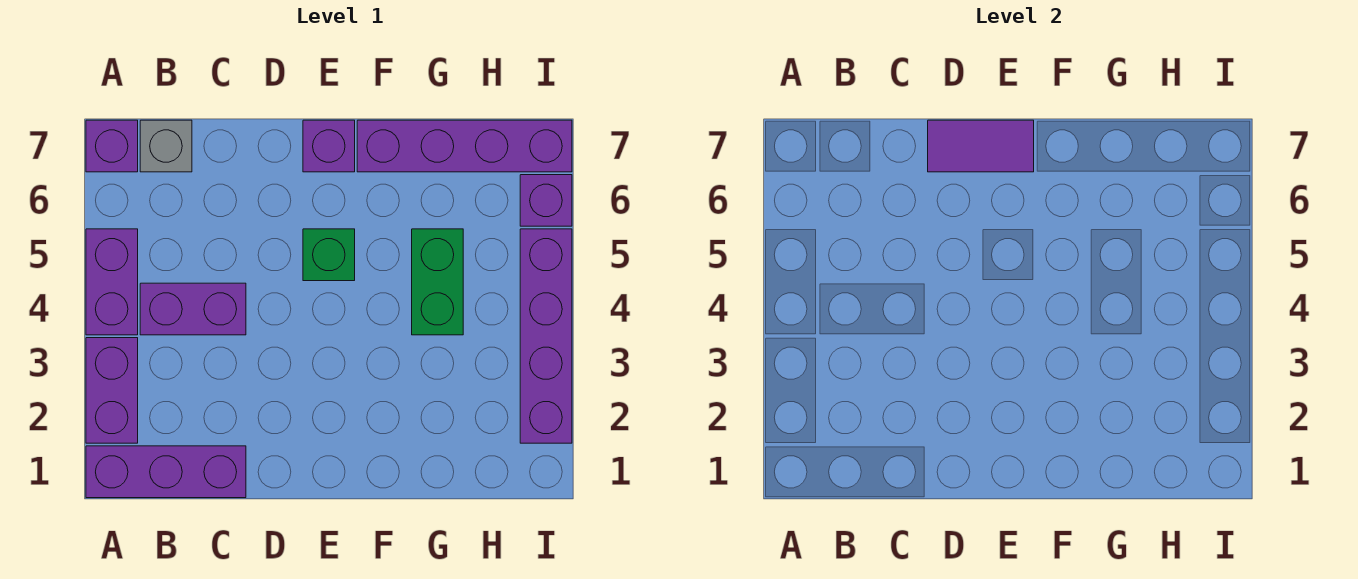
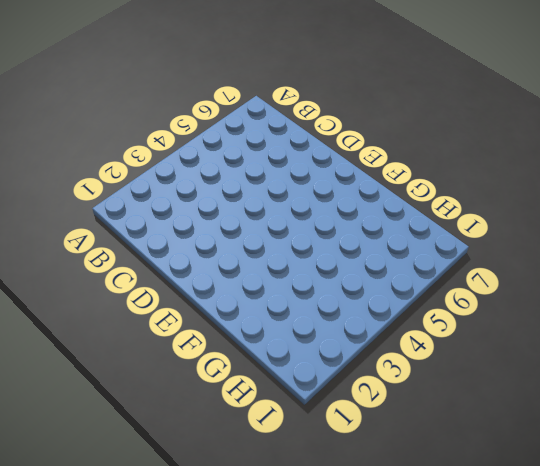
none -> purple brick A1:C1 level 1
none -> purple brick A2:A3 level 1
none -> purple brick A4:A5 level 1

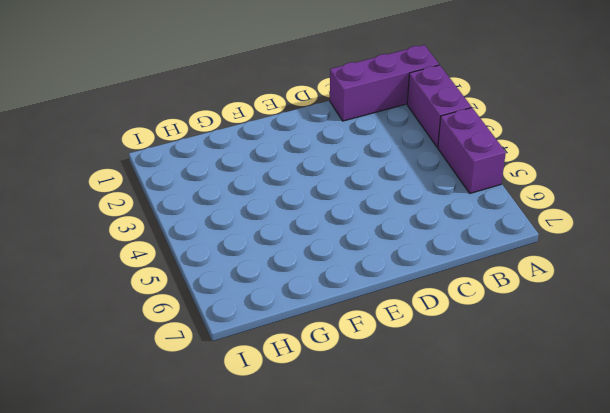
none -> purple brick A7 level 1
none -> purple brick B4:C4 level 1
none -> grey brick B7 level 1

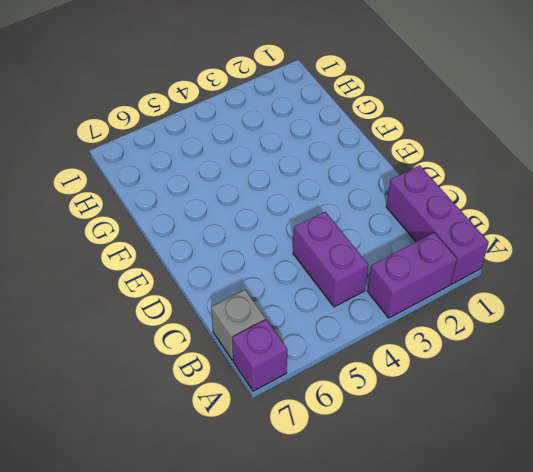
none -> purple brick A4:A5 level 1
none -> green brick E5 level 1
none -> purple brick E7 level 1

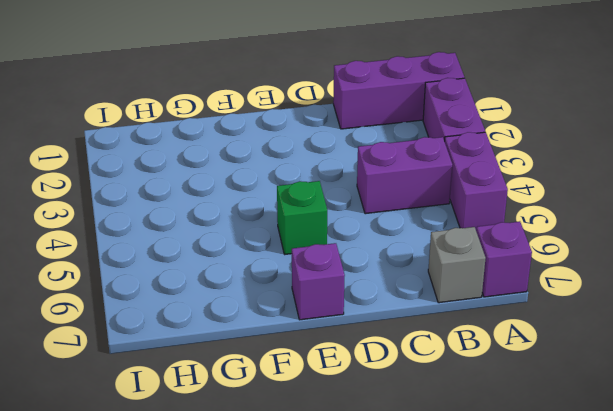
none -> purple brick F7:I7 level 1
none -> green brick G4:G5 level 1
none -> purple brick I2:I5 level 1

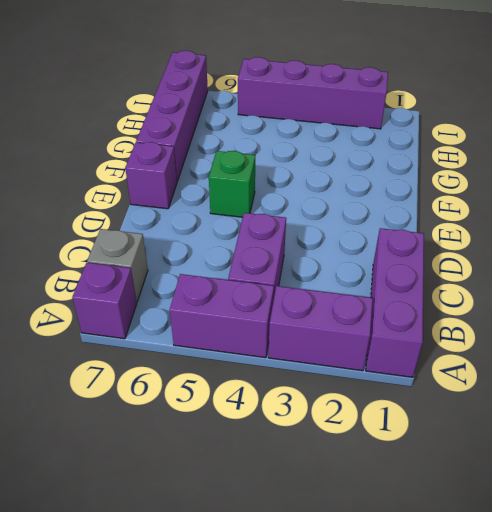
none -> green brick G4:G5 level 1
none -> purple brick I6 level 1
none -> purple tile D7:E7 level 2

